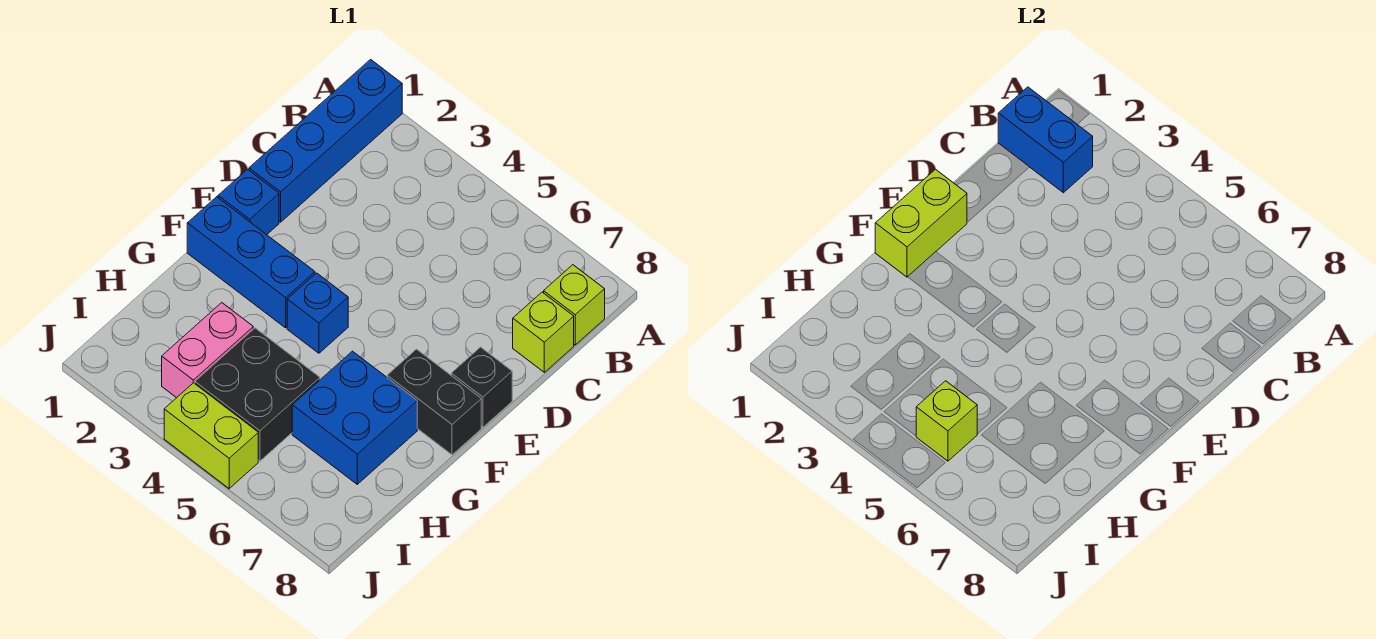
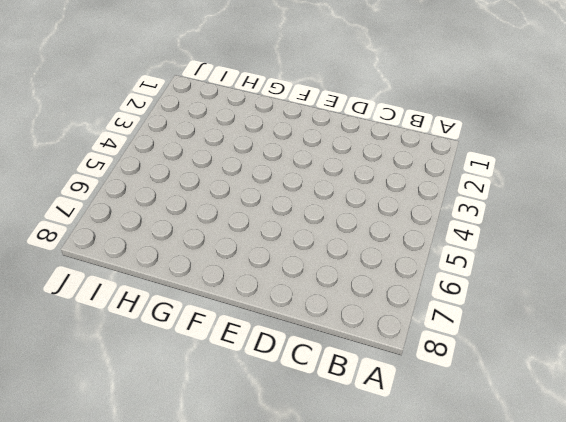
none -> blue brick A1:D1 level 1
none -> lime brick B8 level 1
none -> lime brick C8 level 1

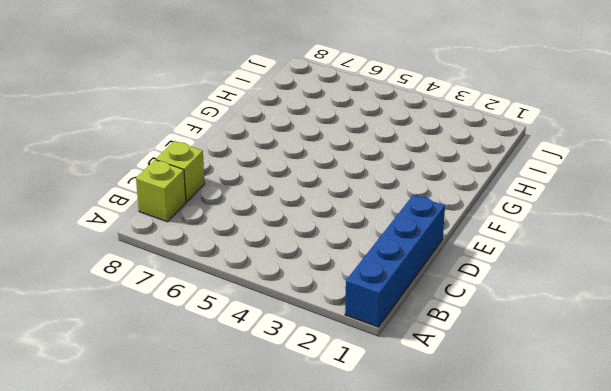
none -> blue brick E1 level 1
none -> black brick E8 level 1
none -> blue brick F1:F3 level 1

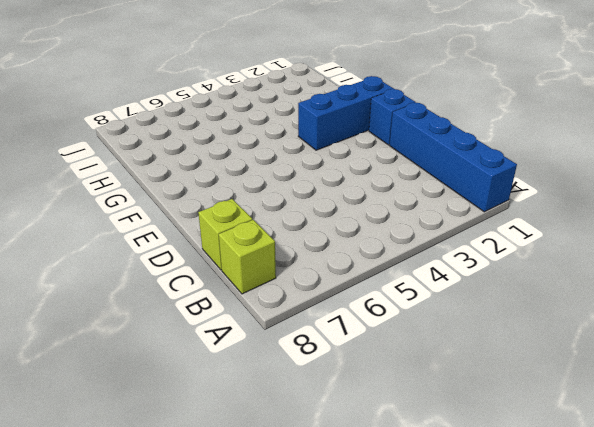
none -> black brick E8 level 1
none -> blue brick F4 level 1
none -> black brick F7:F8 level 1

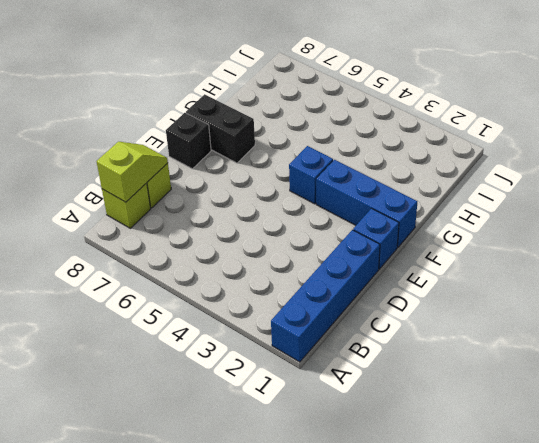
lime slope B8:C8 level 2 top B -> none
none -> blue brick G6:H7 level 1
none -> pink brick H3:I3 level 1
none -> black brick H4:I5 level 1

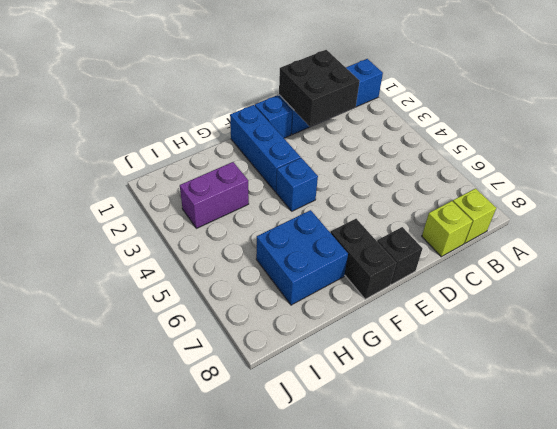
black brick C1:D2 level 2 -> black brick H4:I5 level 1
purple brick H3:I3 level 1 -> pink brick H3:I3 level 1
none -> lime brick J4:J5 level 1
none -> blue brick B1:B2 level 2
none -> lime brick E1:F1 level 2

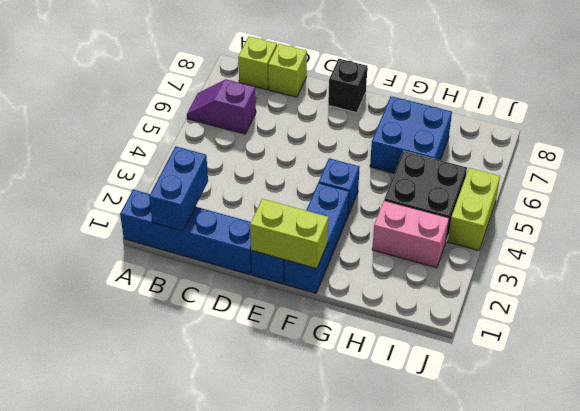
purple slope A6:B6 level 1 top B -> none
none -> black brick F7:F8 level 1
none -> lime brick I5 level 2

